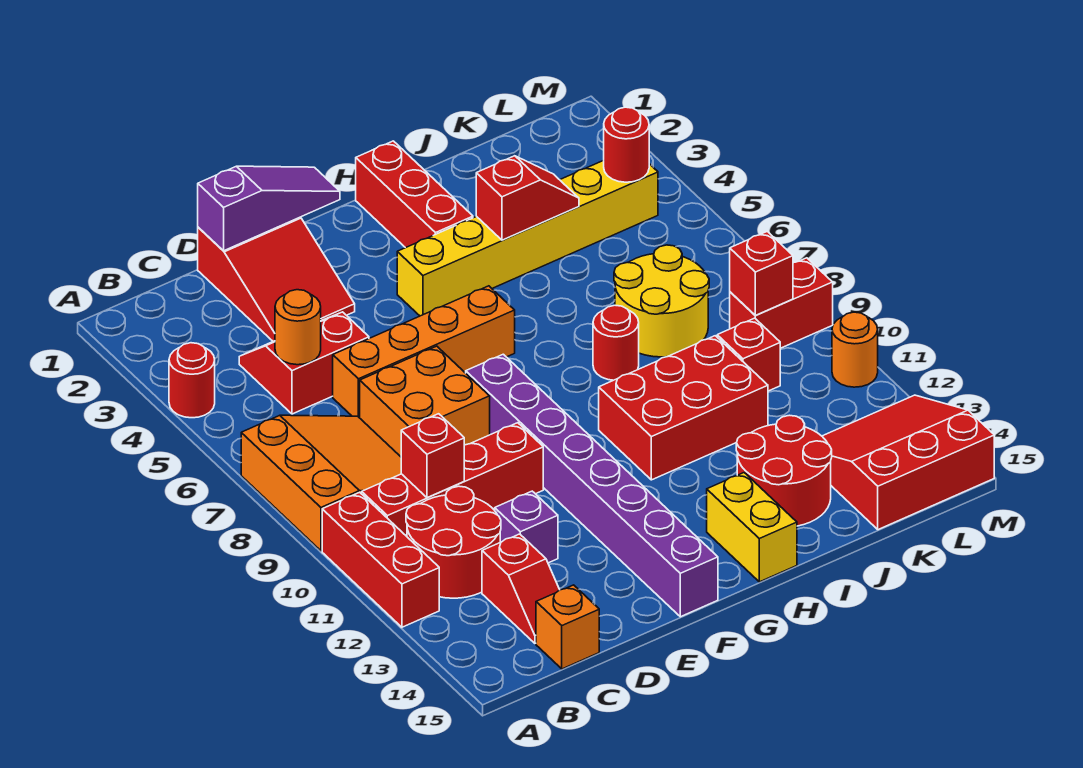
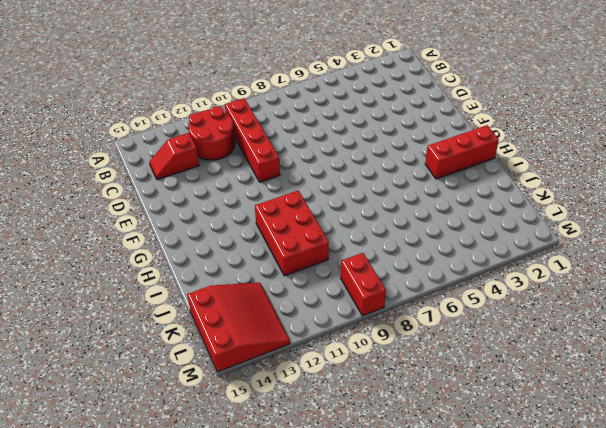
none -> red round brick A4 level 1
none -> orange slope A7:C9 level 1 top A
none -> red brick A10:A12 level 1
none -> red slope C4:D5 level 1 top 5

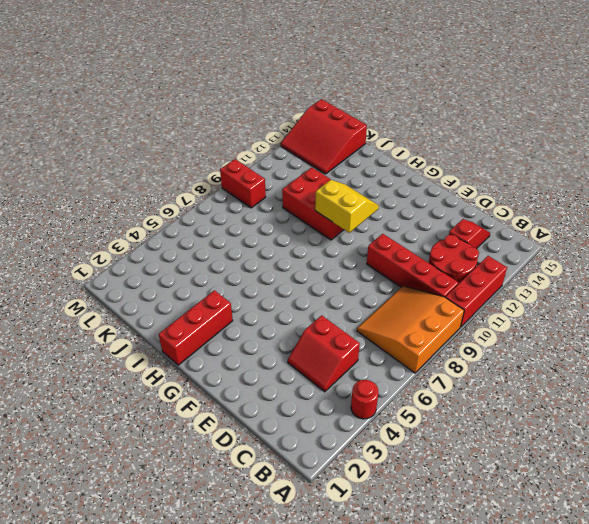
yellow slope G10:H11 level 2 top 10 -> none
none -> orange brick C15 level 1
none -> red slope D1:E3 level 1 top 1
none -> orange brick D6:G6 level 1
none -> orange brick D7:E8 level 1

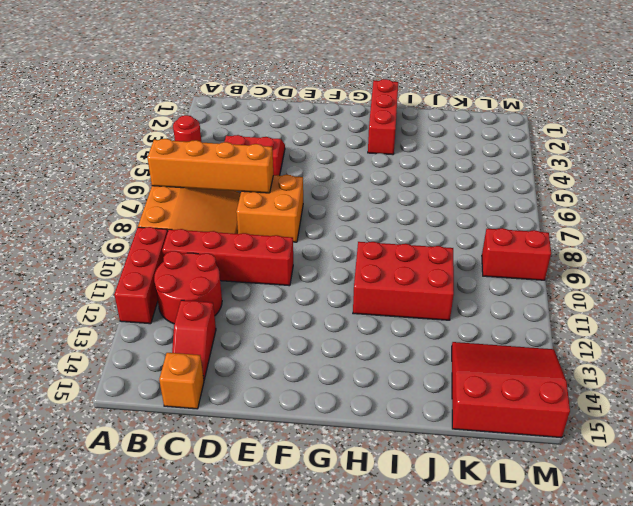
orange brick A7:D7 level 2 -> orange brick D6:G6 level 1
none -> red slope D1:E3 level 1 top 1
none -> purple brick D12 level 1
none -> purple brick F8:F15 level 1
none -> yellow brick G4:L4 level 1

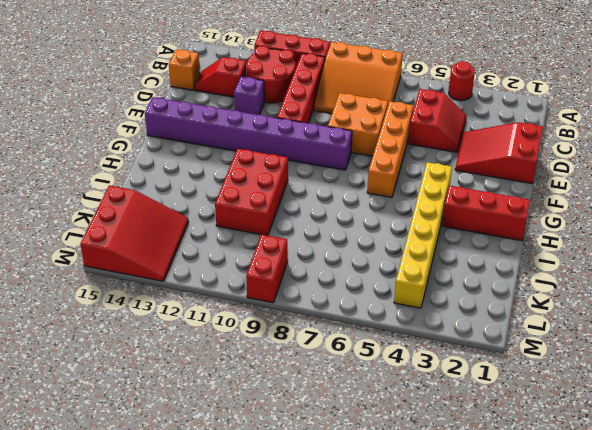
none -> yellow brick H14:H15 level 1
none -> red round brick I8 level 1
none -> red round brick I13:J14 level 1
none -> yellow round brick J7:K8 level 1

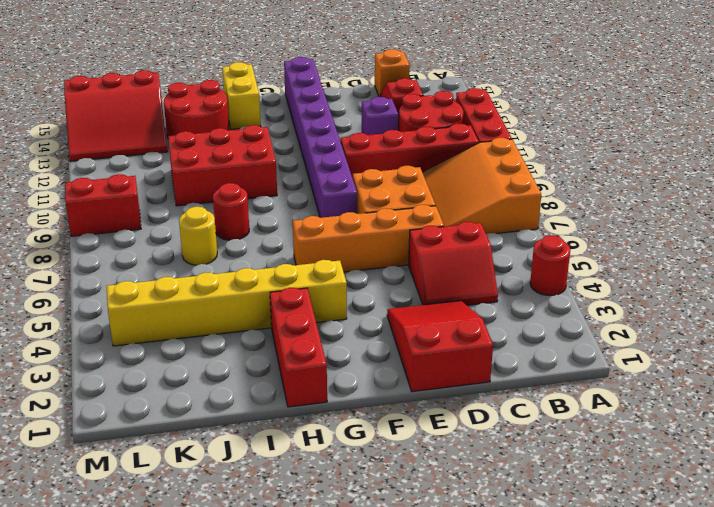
yellow round brick J7 level 1 -> yellow round brick J7:K8 level 1
none -> red brick K10 level 1
none -> orange round brick M11 level 1
none -> orange round brick C5 level 2
none -> red brick C10 level 2

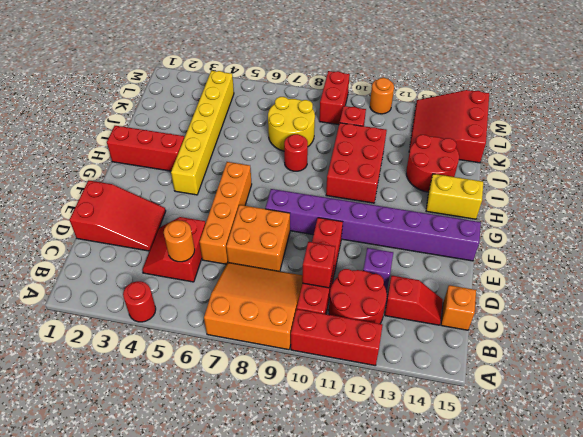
none -> purple slope D1:F1 level 2 top D
none -> red slope I4:J4 level 2 top I
none -> red round brick L4 level 2
none -> red brick L9 level 2

